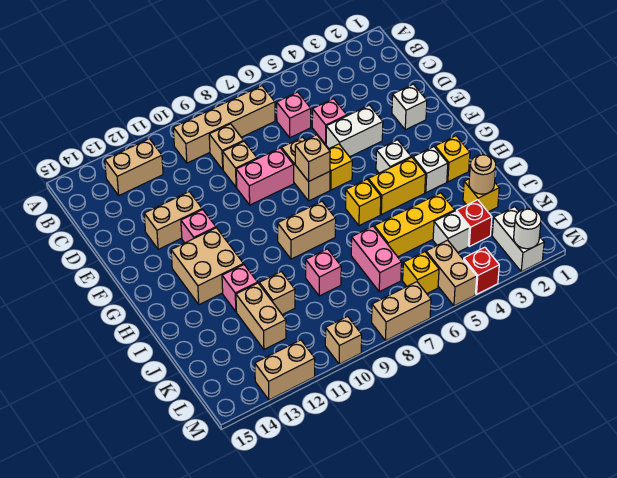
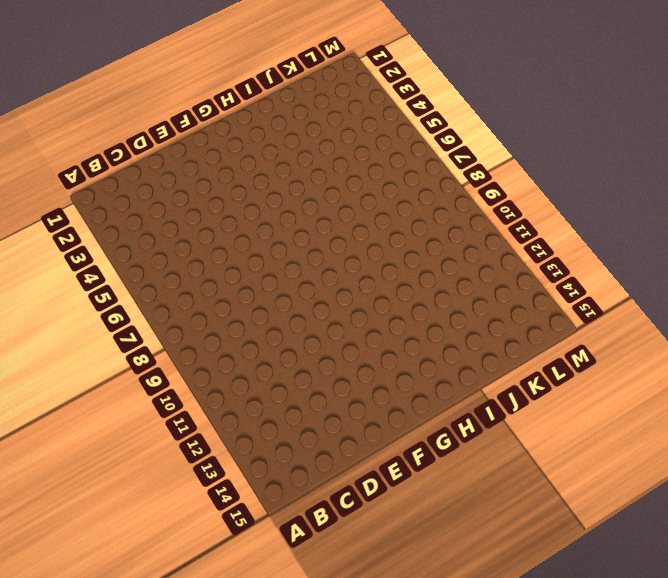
none -> tan brick B7:B10 level 1
none -> tan brick B12:B13 level 1
none -> pink brick C6 level 1
none -> tan brick C9 level 1

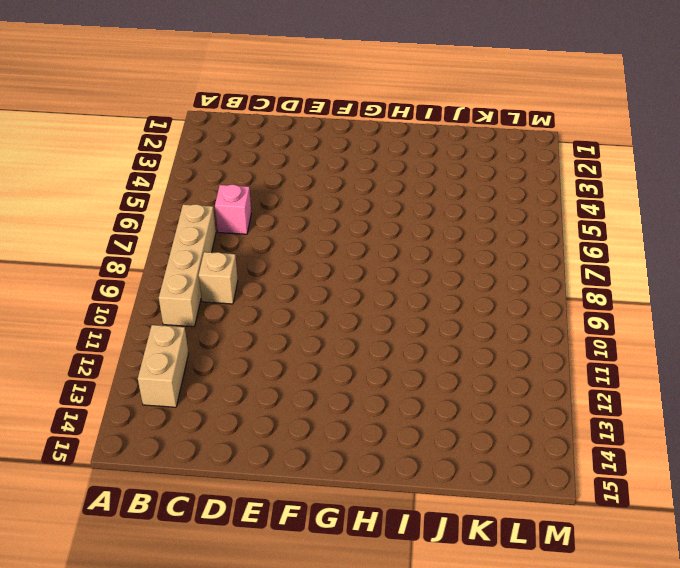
none -> pink brick D5 level 1
none -> tan brick D9 level 1
none -> white brick E2 level 1
none -> white brick E4:E5 level 1

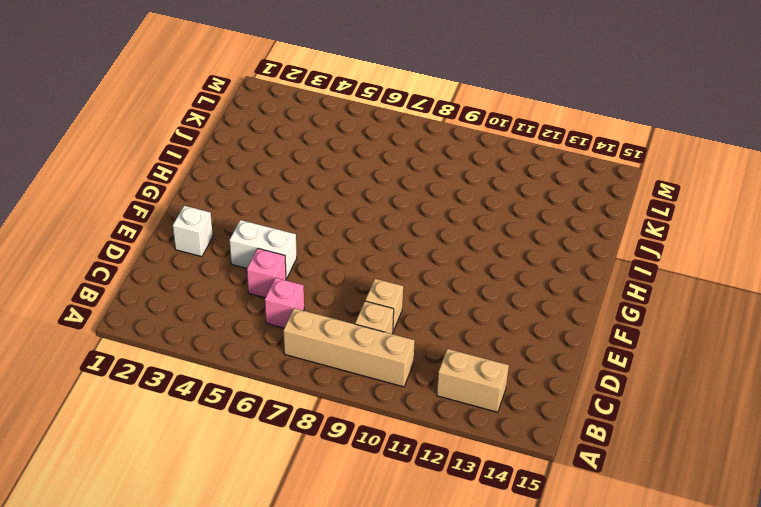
none -> tan brick E7:F7 level 1
none -> pink brick E8:E9 level 1
none -> tan brick E12:E13 level 1
none -> yellow brick F6 level 1

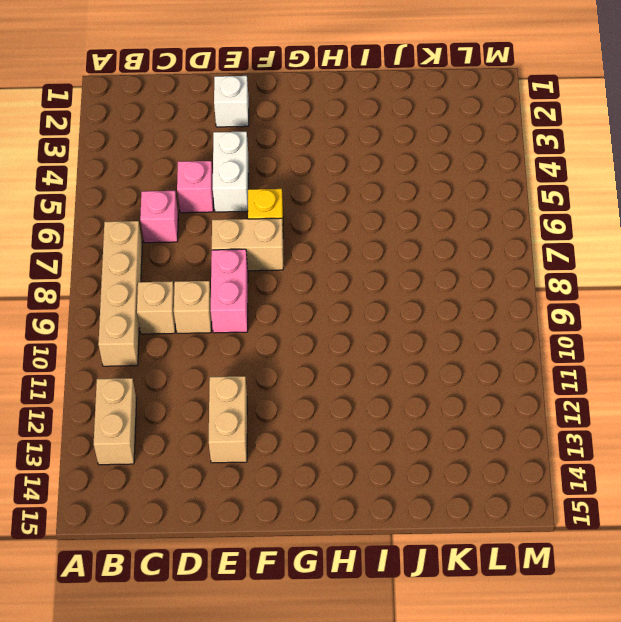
none -> pink brick F12 level 1
none -> white brick G4 level 1
none -> tan brick G12:H13 level 1
none -> yellow brick H2 level 1

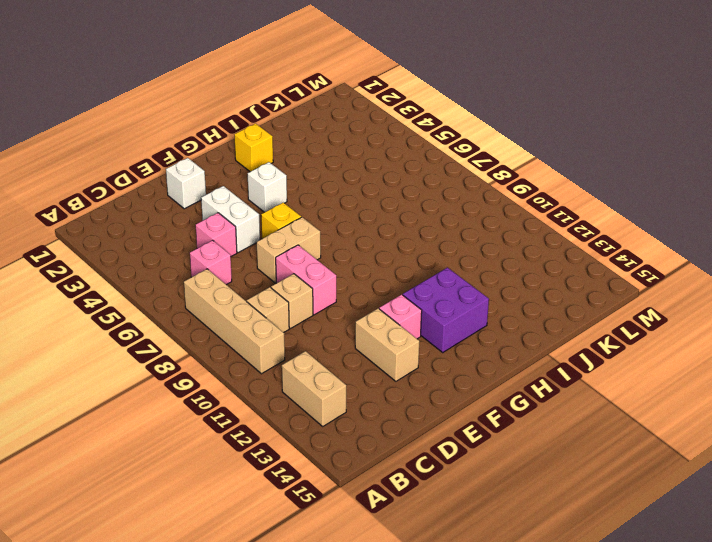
purple brick G12:H13 level 1 -> tan brick G12:H13 level 1
none -> white brick H3 level 1
none -> yellow brick H4:H5 level 1
none -> yellow brick H6 level 1
none -> tan brick H8:H9 level 1

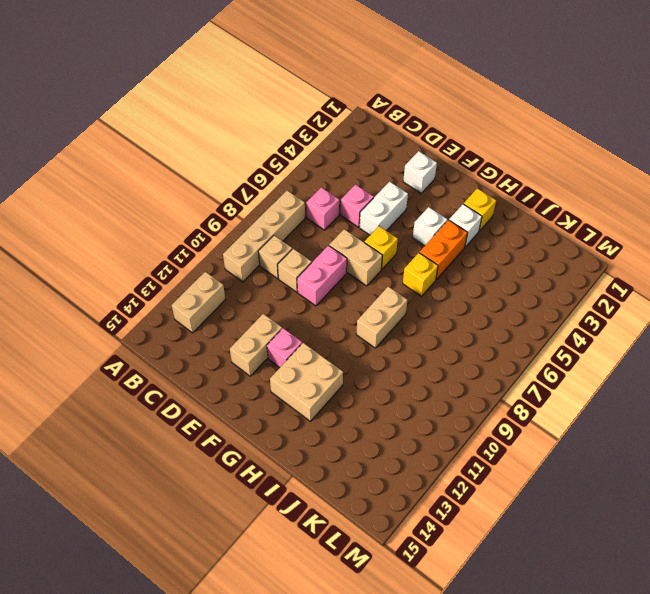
orange brick H4:H5 level 1 -> yellow brick H4:H5 level 1
none -> pink brick I12 level 1
none -> yellow brick J2 level 1
none -> yellow brick J4:J6 level 1
none -> pink brick J7:K7 level 1

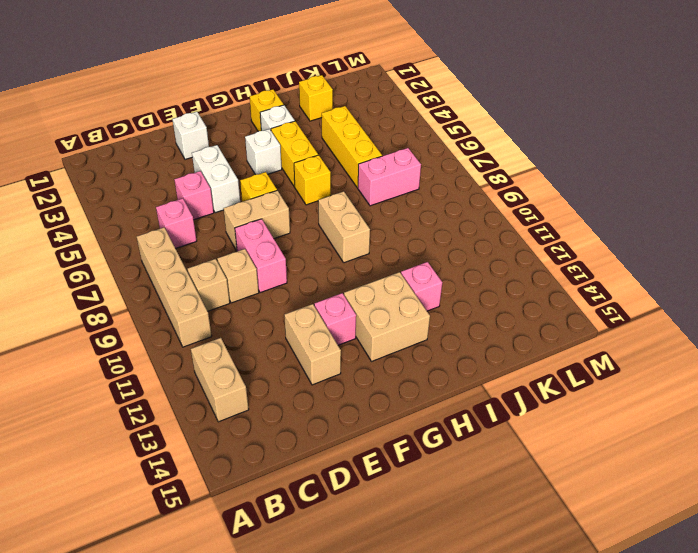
none -> pink brick J9 level 1
none -> tan brick J11 level 1
none -> tan brick J12:K12 level 1
none -> red brick K3 level 1

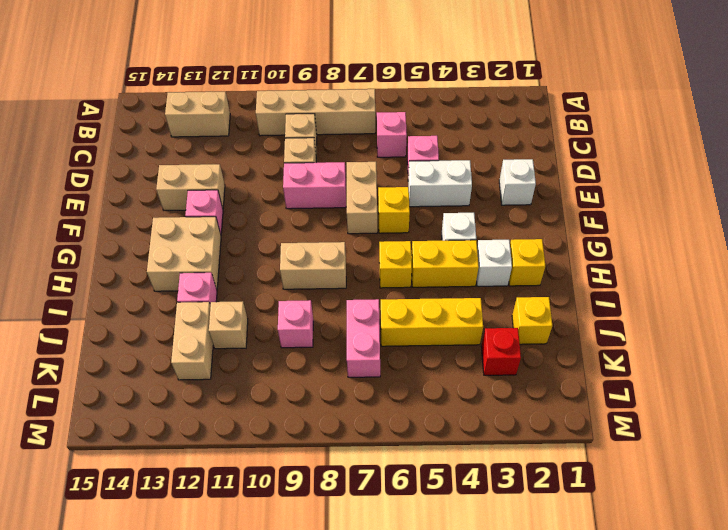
none -> white brick K4 level 1
none -> white brick L2:M2 level 1
none -> tan brick L5:M5 level 1
none -> yellow brick L6 level 1

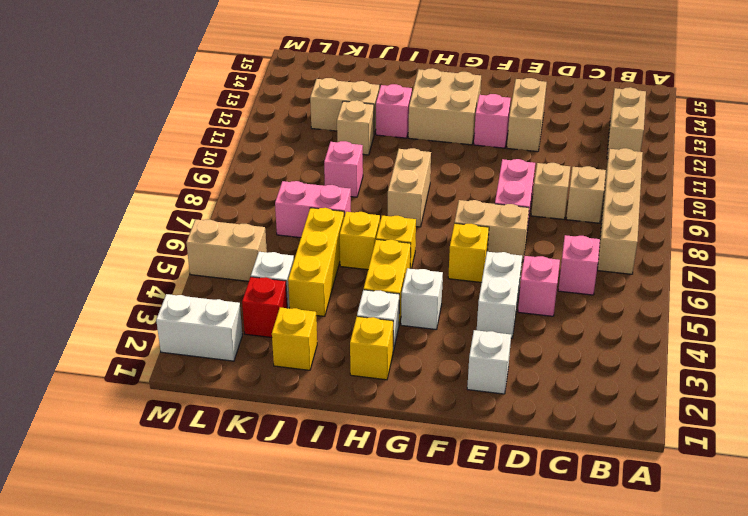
yellow brick I6 level 1 -> yellow brick L6 level 1
none -> red brick M4 level 1
none -> tan brick M7:M8 level 1
none -> tan brick M10 level 1
none -> tan brick M12:M13 level 1

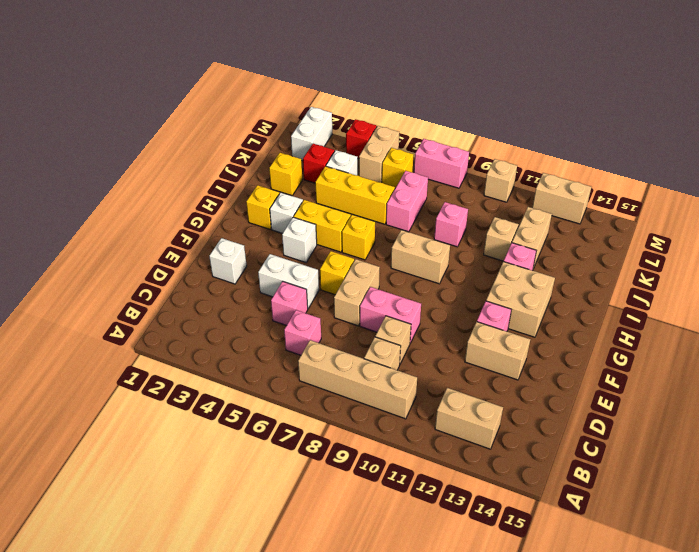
pink brick M7:M8 level 1 -> tan brick M7:M8 level 1
none -> tan brick F7 level 2
none -> tan round brick J2 level 2
none -> white round brick M2 level 2

